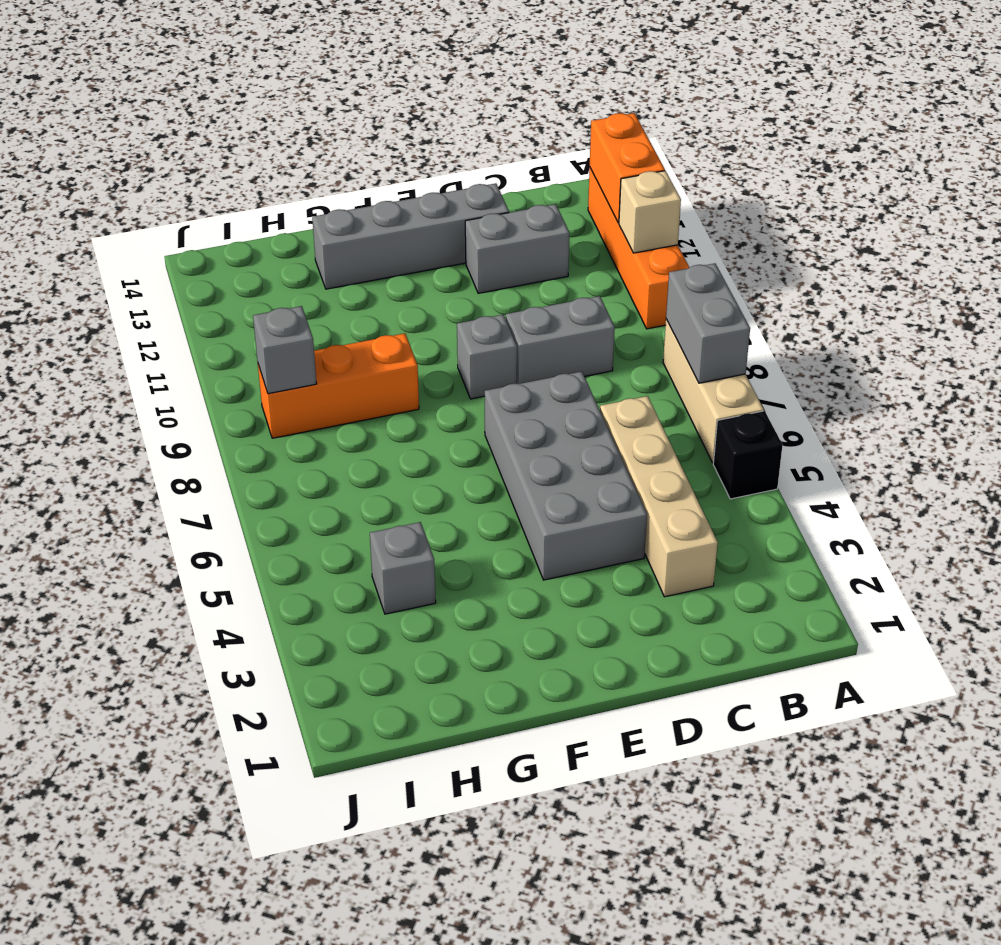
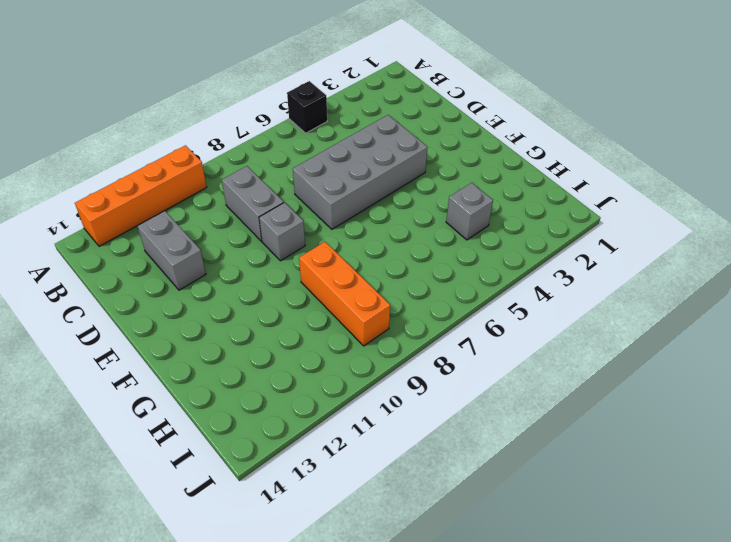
none -> tan brick A6:A8 level 1
none -> tan brick C3:C6 level 1
none -> grey brick D13:G13 level 1

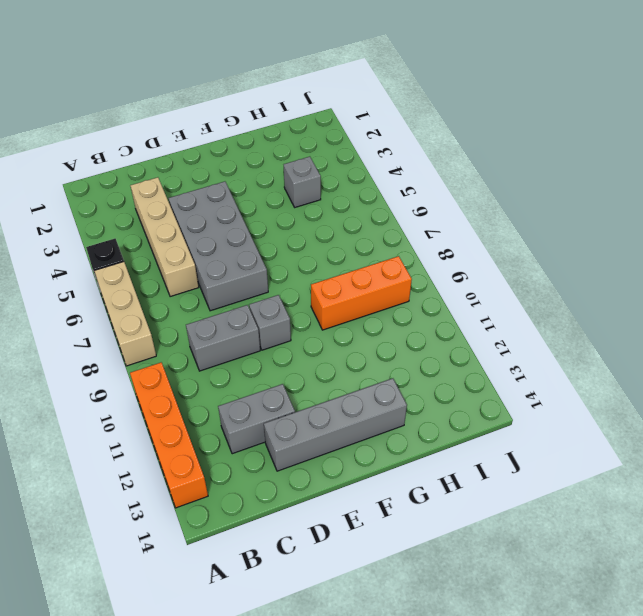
none -> grey brick A7:A8 level 2
none -> tan brick A11 level 2
none -> orange brick A12:A13 level 2

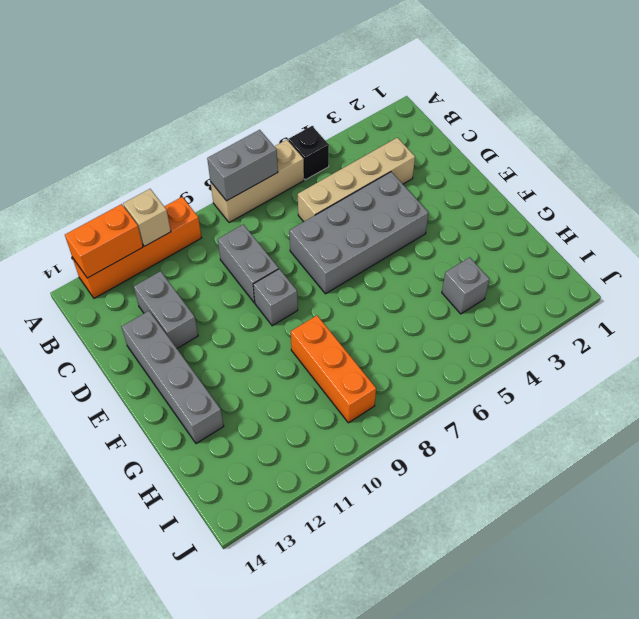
none -> grey brick I9 level 2

